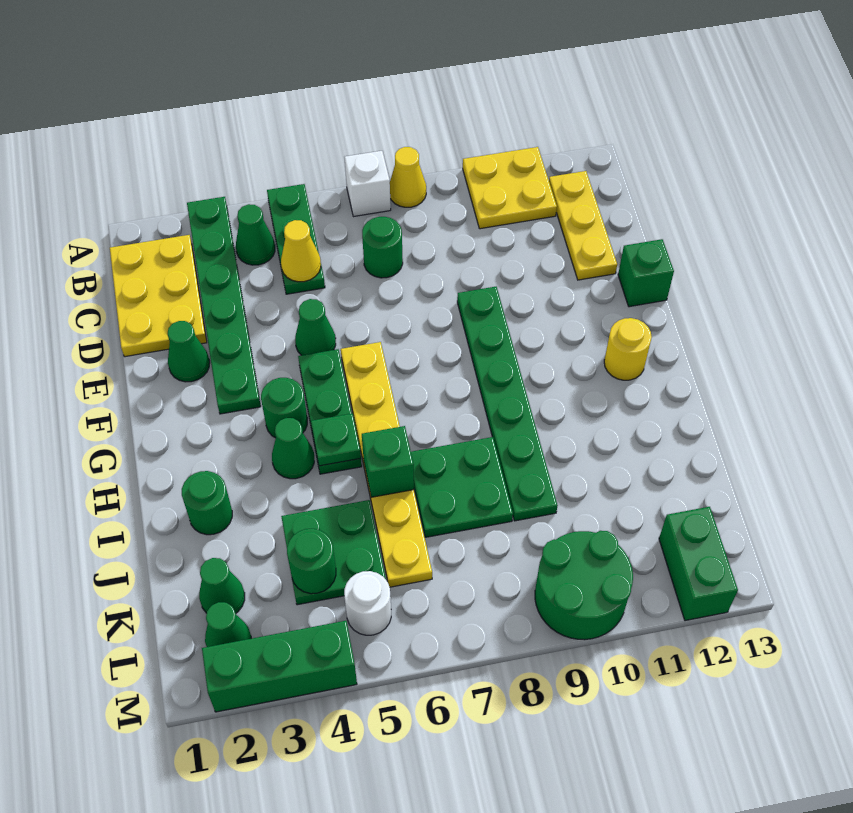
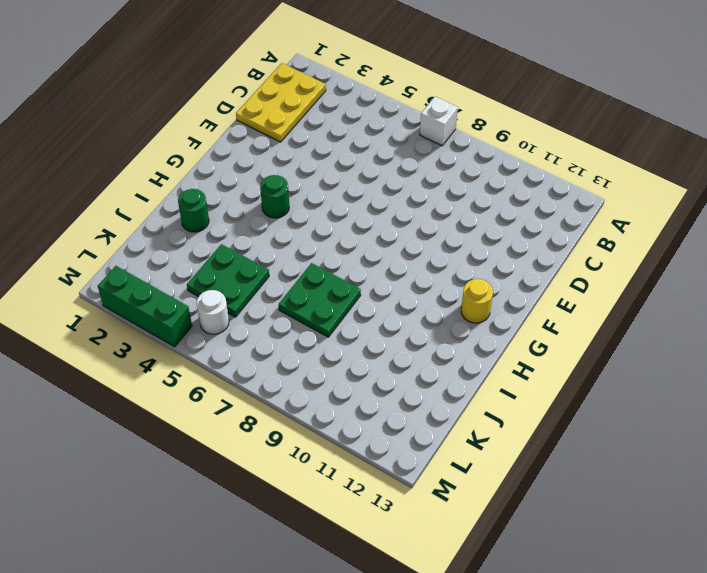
none -> green plate A3:F3 level 1
none -> green plate A5:C5 level 1
none -> yellow cone A8 level 1
none -> yellow plate A10:B11 level 1

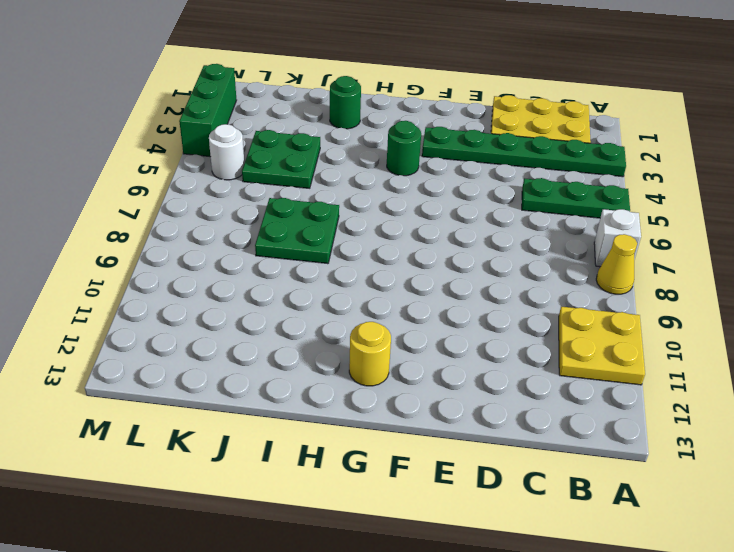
none -> green cone B4 level 1
none -> yellow plate B12:D12 level 1
none -> green round brick C7 level 1
none -> green cone E2 level 1

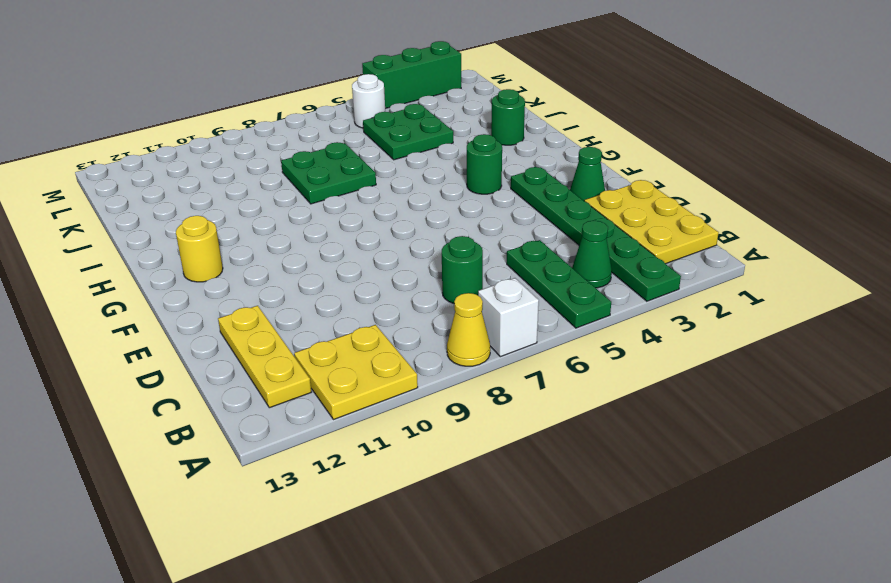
none -> green cone E5 level 1
none -> green plate E9:J9 level 1
none -> green brick E13 level 1
none -> green plate F5:H5 level 1

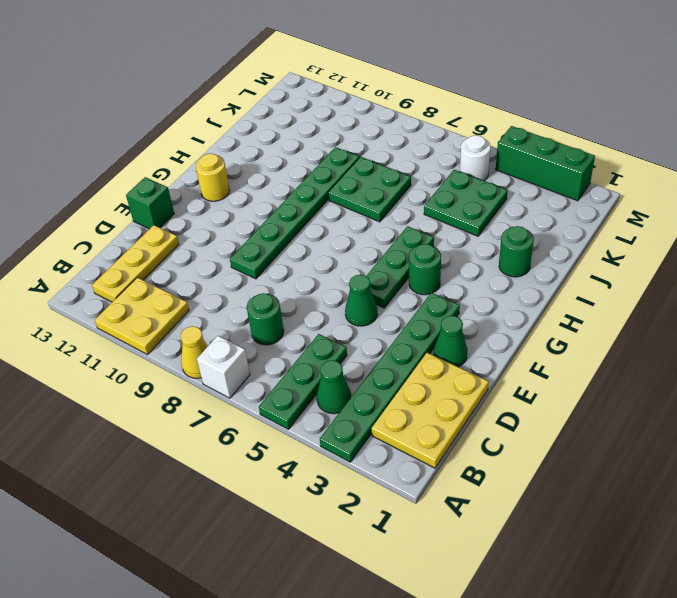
none -> yellow plate F6:K6 level 1
none -> green cone H4 level 1
none -> green cone K2 level 1
none -> green cone L2 level 1

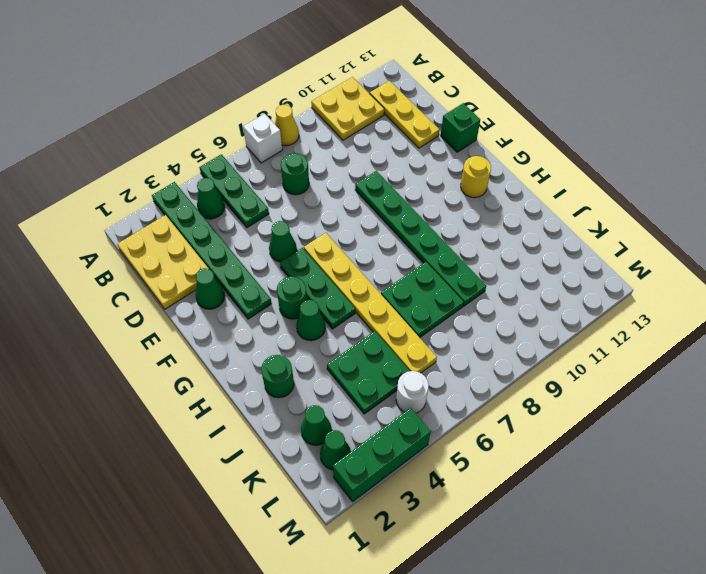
none -> green round brick L9:M10 level 1
none -> green brick L12:M12 level 1
none -> yellow cone C5 level 2
none -> green plate H5 level 2

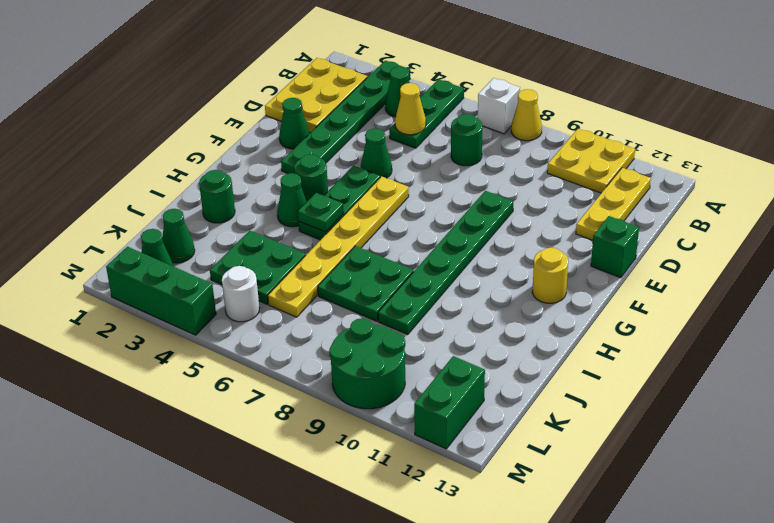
none -> green brick I6 level 2
none -> green round brick K4 level 2

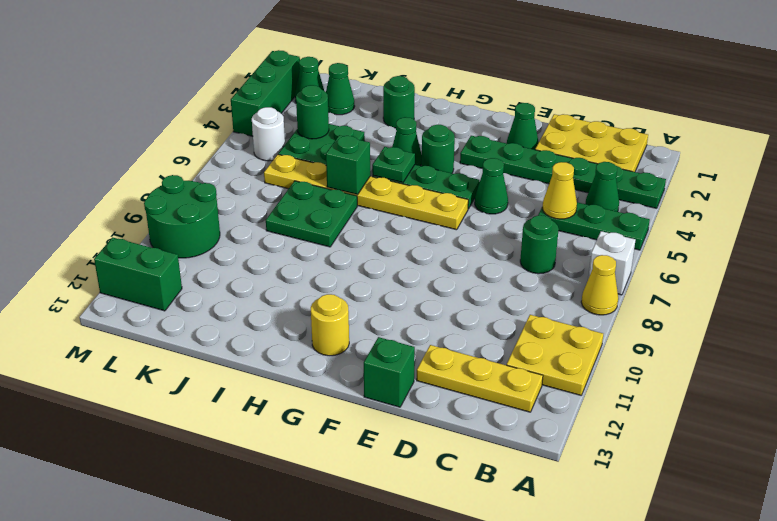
none -> green plate E9:J9 level 1

